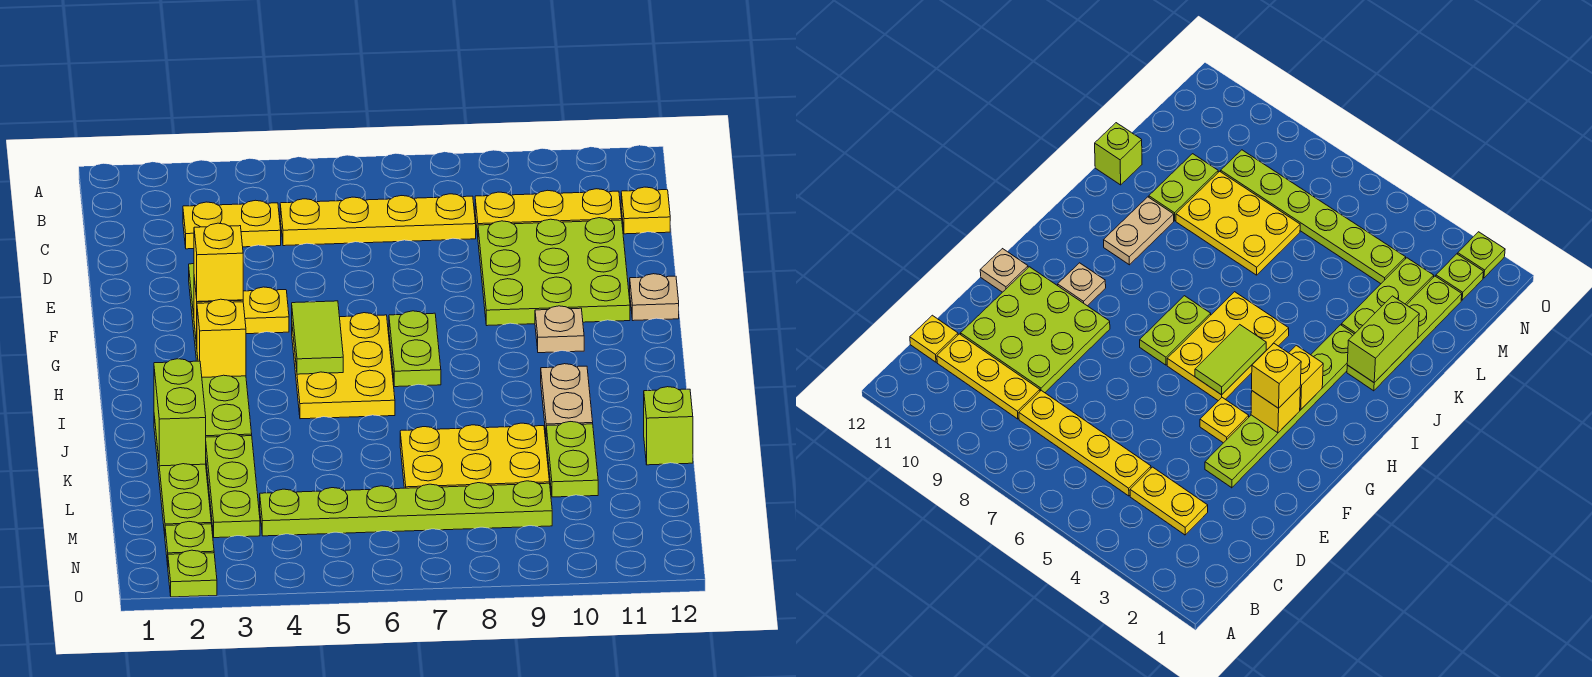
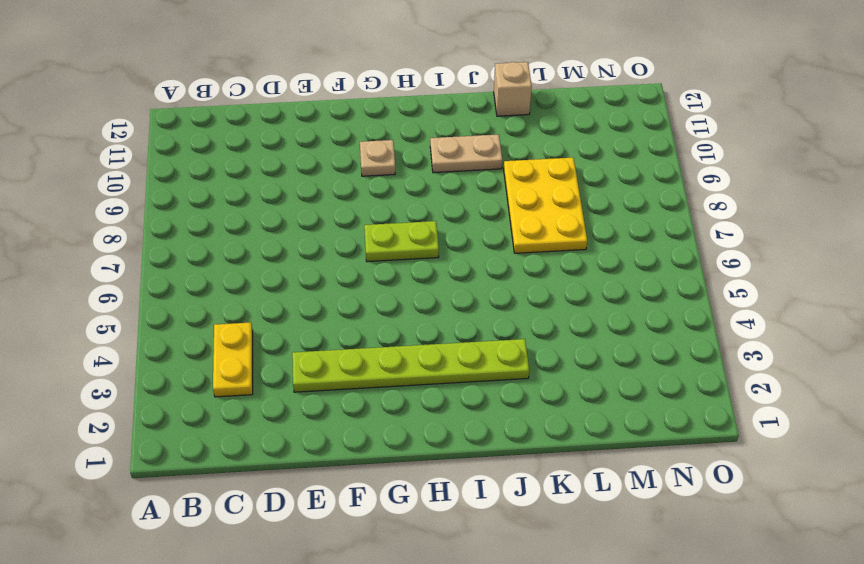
tan brick K12 level 1 -> lime brick K12 level 1
none -> yellow plate C5:C8 level 1
none -> yellow plate C9:C11 level 1
none -> yellow plate C12 level 1

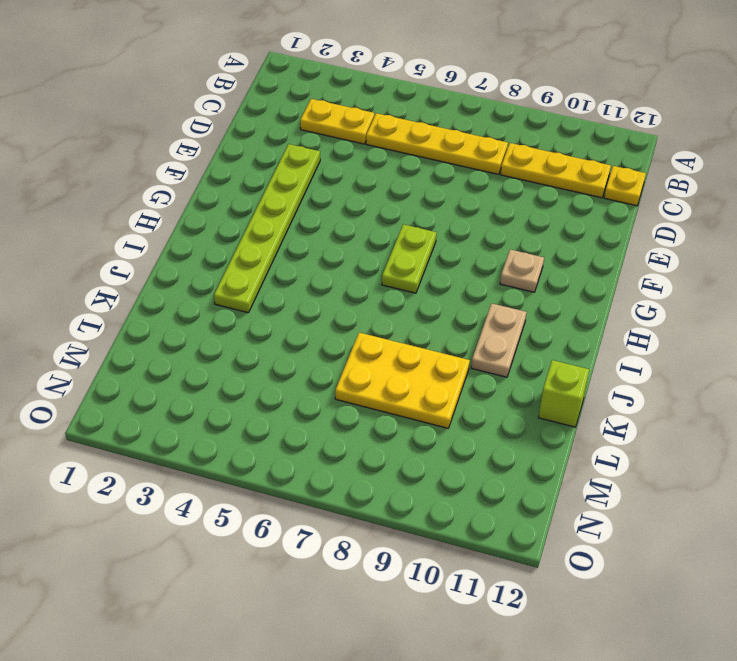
none -> lime plate D9:F11 level 1
none -> yellow plate F4 level 1
none -> tan plate F12 level 1

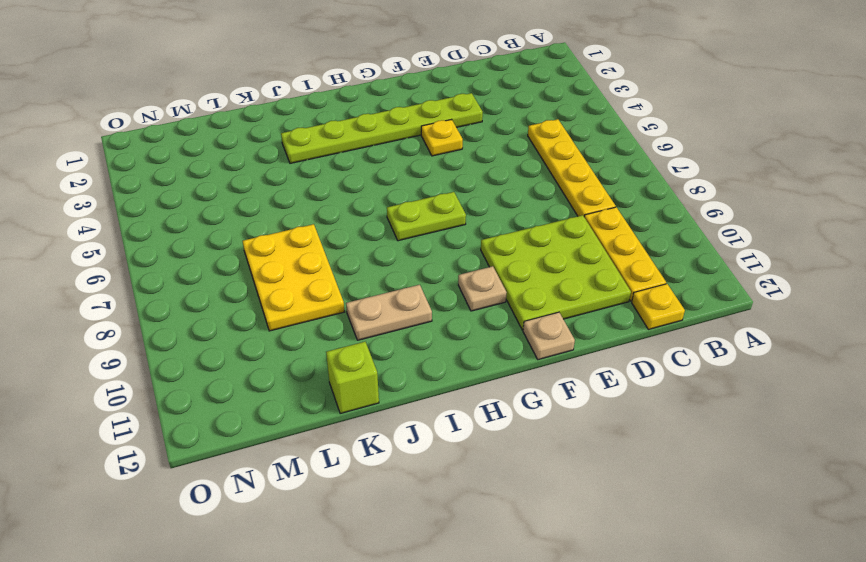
none -> yellow plate C3:C4 level 1
none -> yellow plate G5:I6 level 1
none -> lime plate J2:M2 level 1

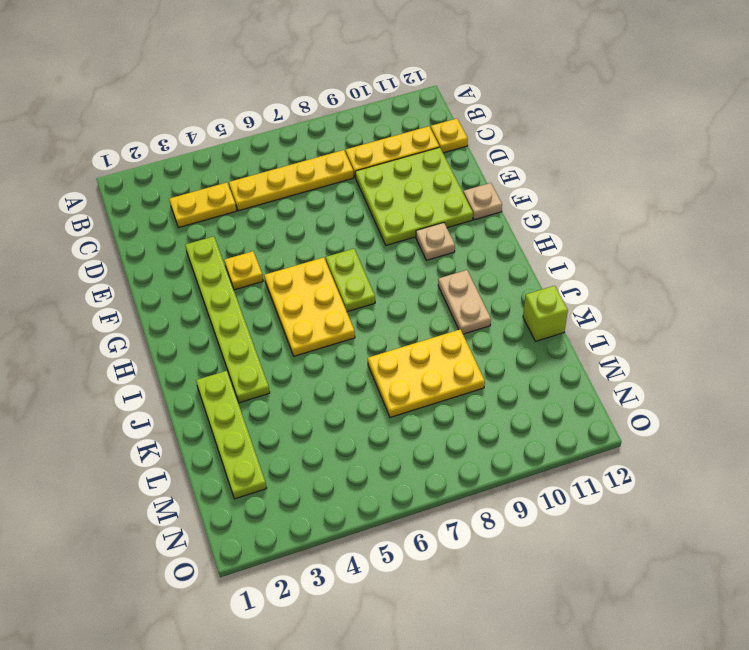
none -> lime plate K3:M3 level 1
none -> lime plate K10:L10 level 1
none -> lime plate M4:M9 level 1

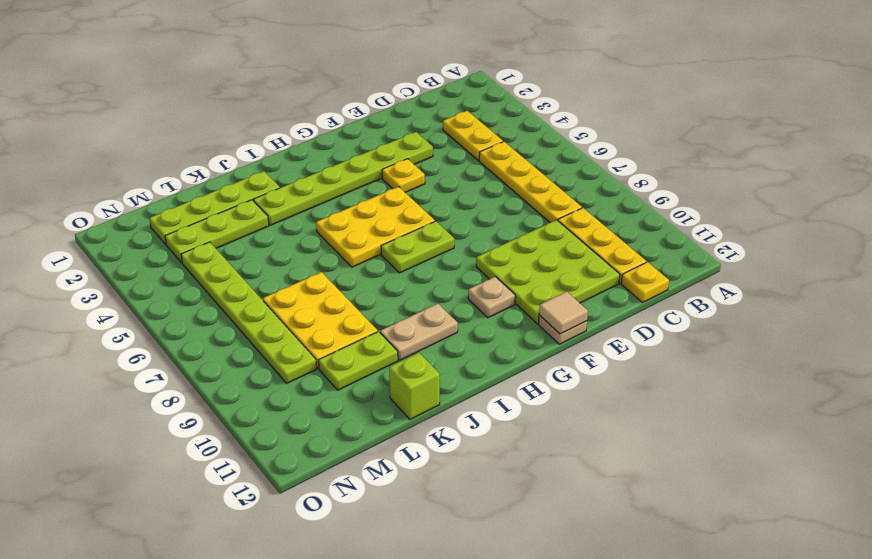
tan tile F12 level 2 -> none
none -> lime plate N2 level 1
none -> lime plate O2 level 1
none -> yellow brick G3 level 2

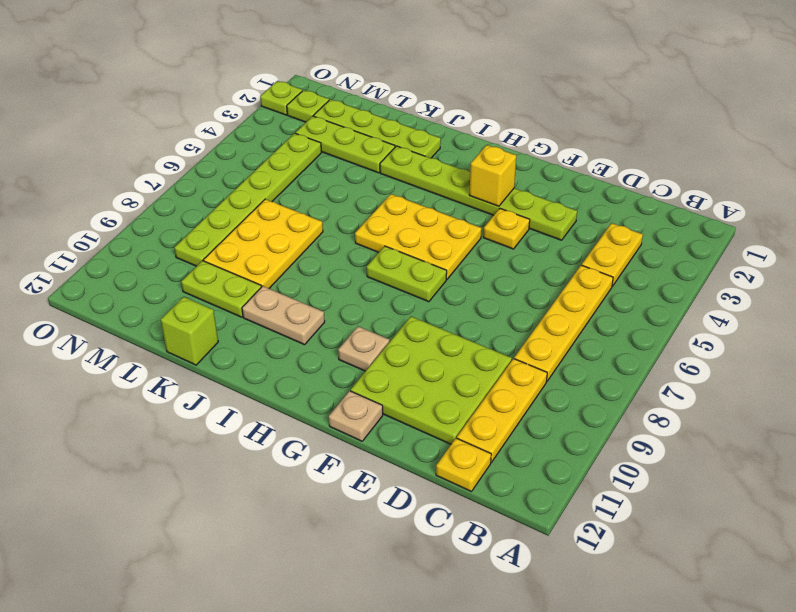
none -> lime tile G5:H5 level 2
none -> yellow brick H3 level 2
none -> lime brick J2:K2 level 2

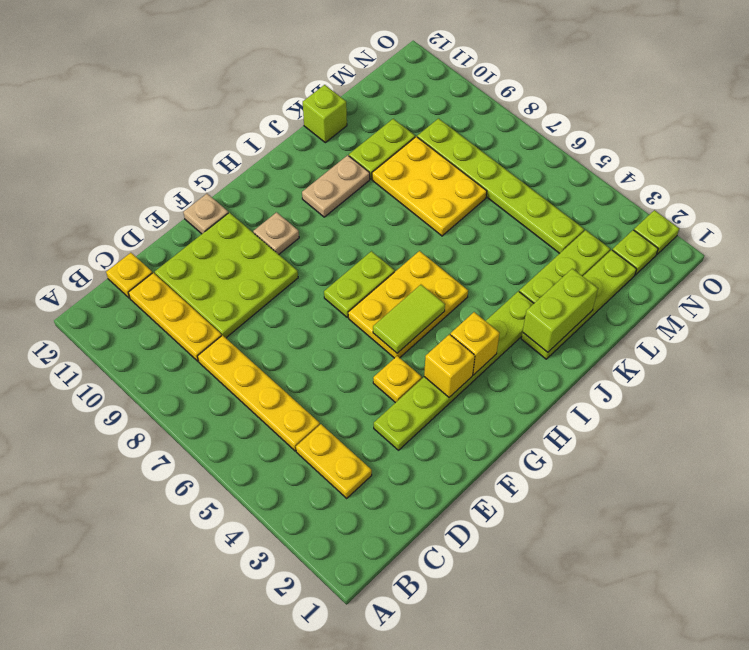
none -> yellow brick G3 level 3

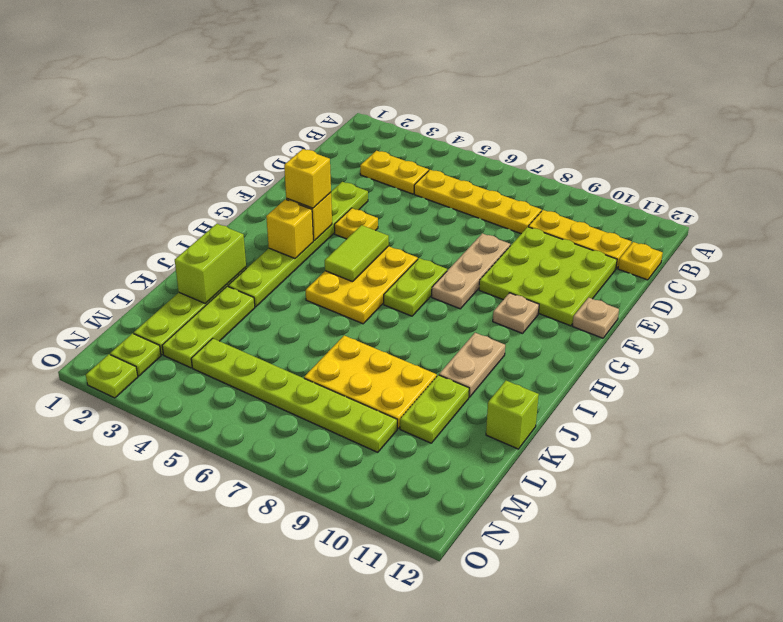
tan plate E8:G8 level 1 -> none

